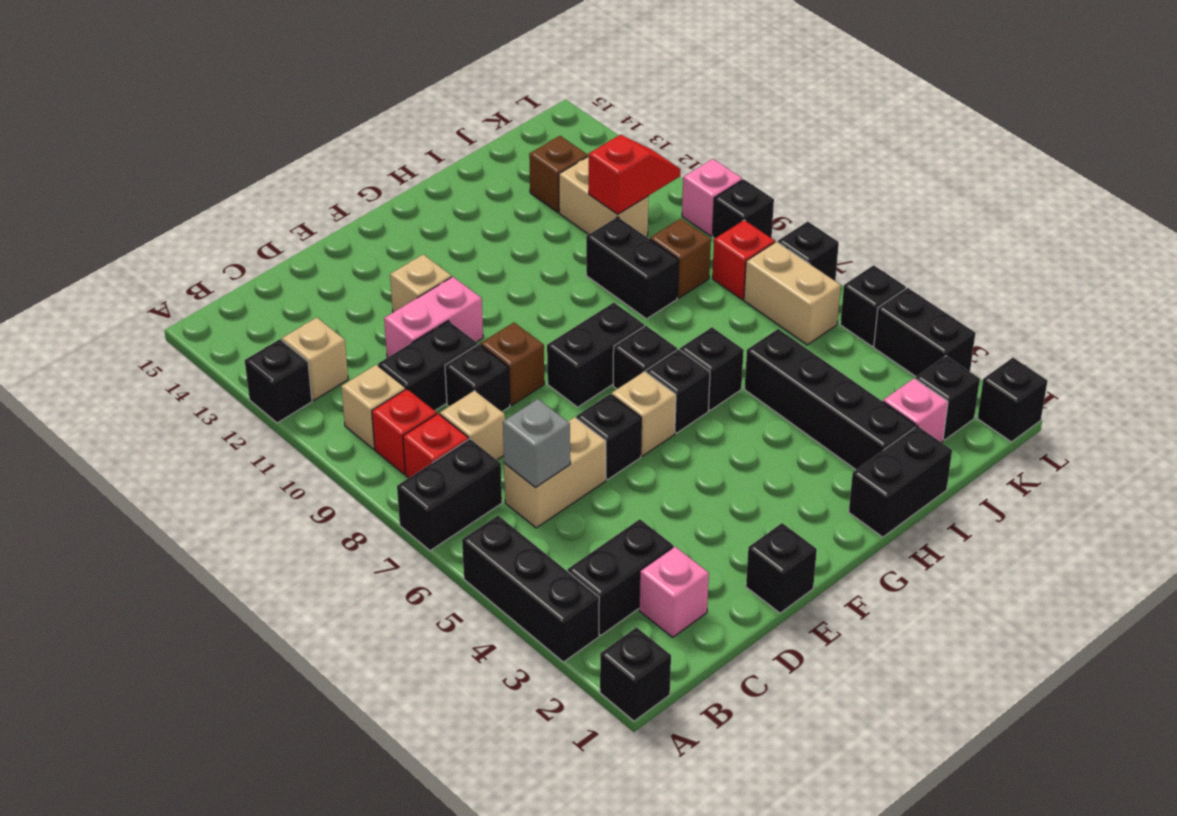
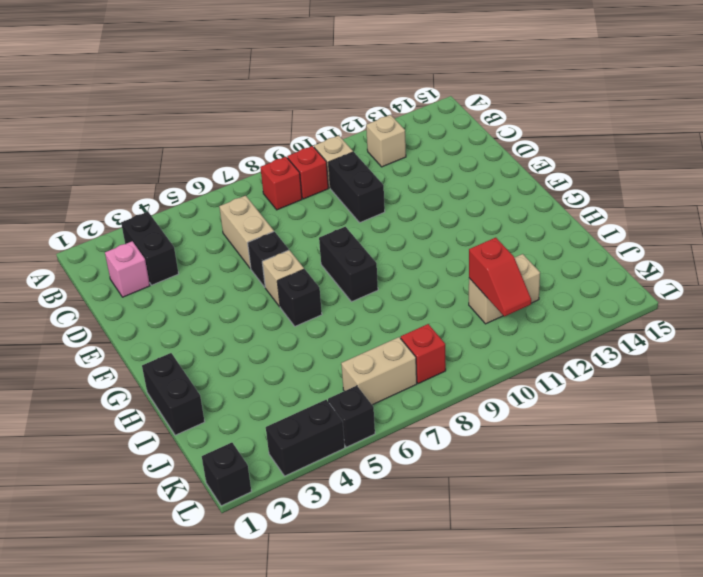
none -> black brick A1 level 1
none -> black brick A3:A5 level 1
none -> black brick A7:B7 level 1
none -> black brick A12 level 1

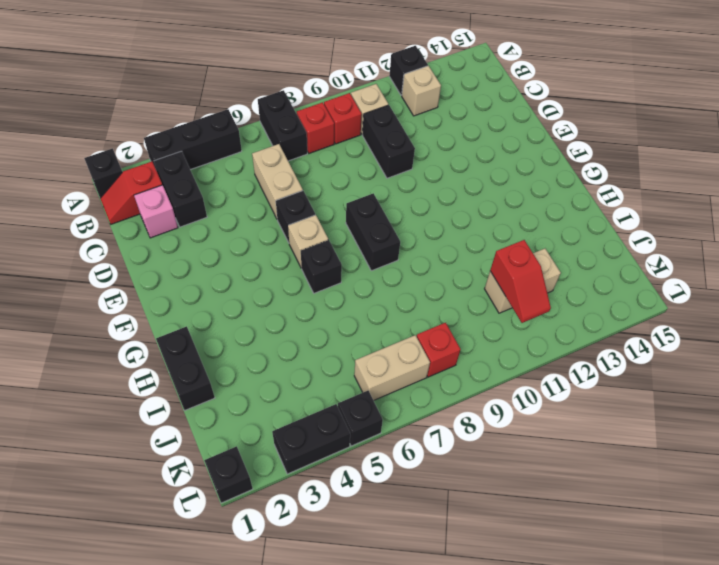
red slope B1:B2 level 1 top 2 -> none
none -> tan brick C8 level 1
none -> black brick D9 level 1
none -> pink brick D11:E11 level 1
none -> black brick E1 level 1

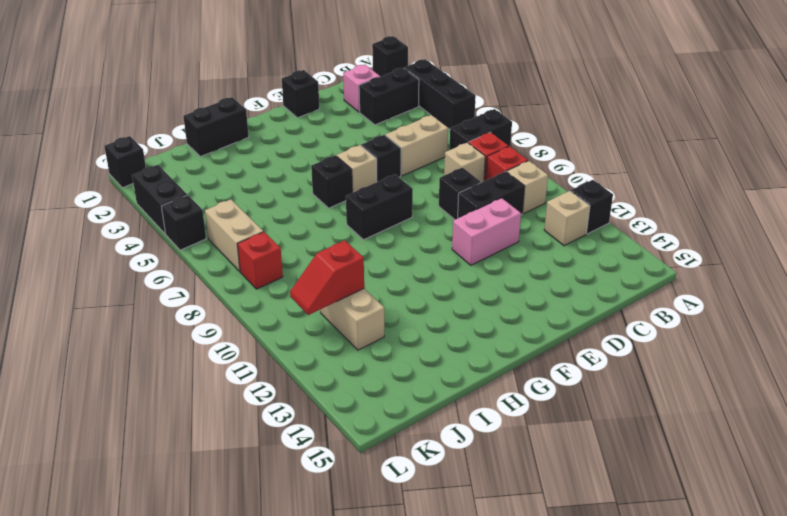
none -> brown brick E9 level 1
none -> tan brick E12 level 1
none -> black brick G7 level 1
none -> black brick H6 level 1

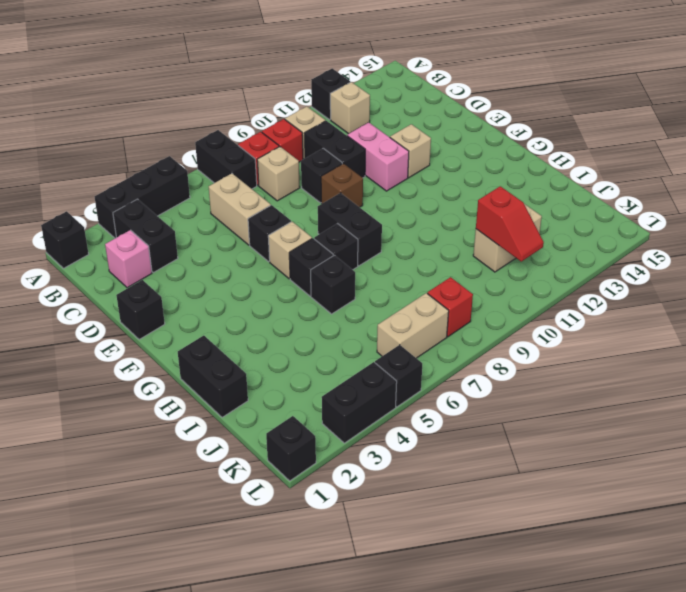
none -> black brick I2:I5 level 1
none -> black brick I9:I10 level 1
none -> pink brick J2 level 1
none -> brown brick J9 level 1

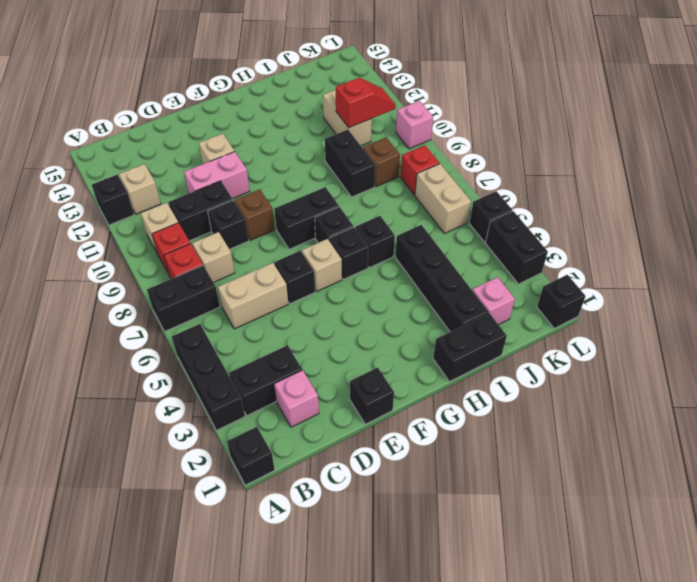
none -> brown brick J13 level 1
none -> black brick K2 level 1
none -> black brick L7 level 1
none -> black brick L9 level 1

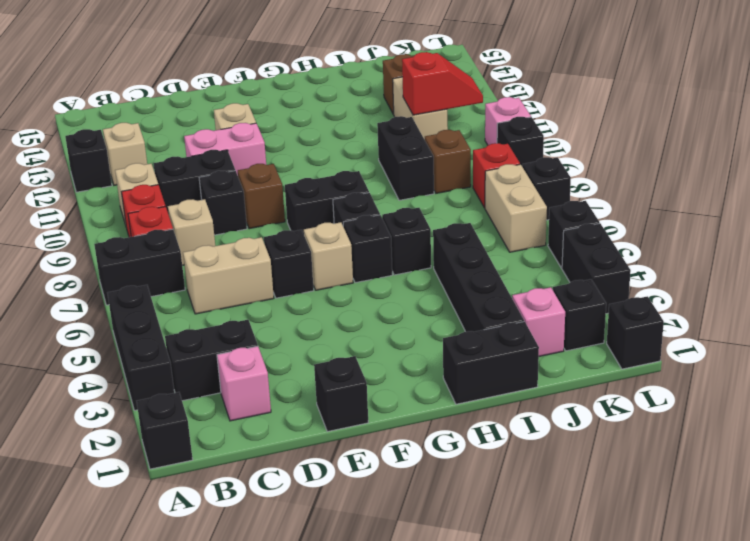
none -> grey brick C6 level 2

